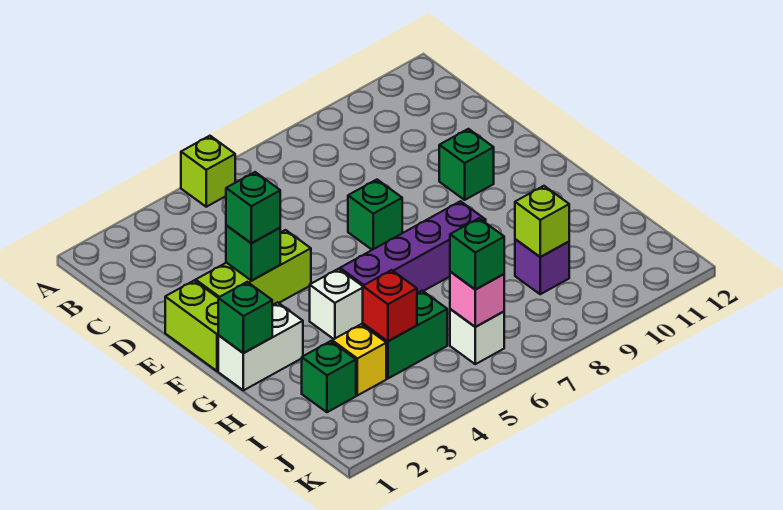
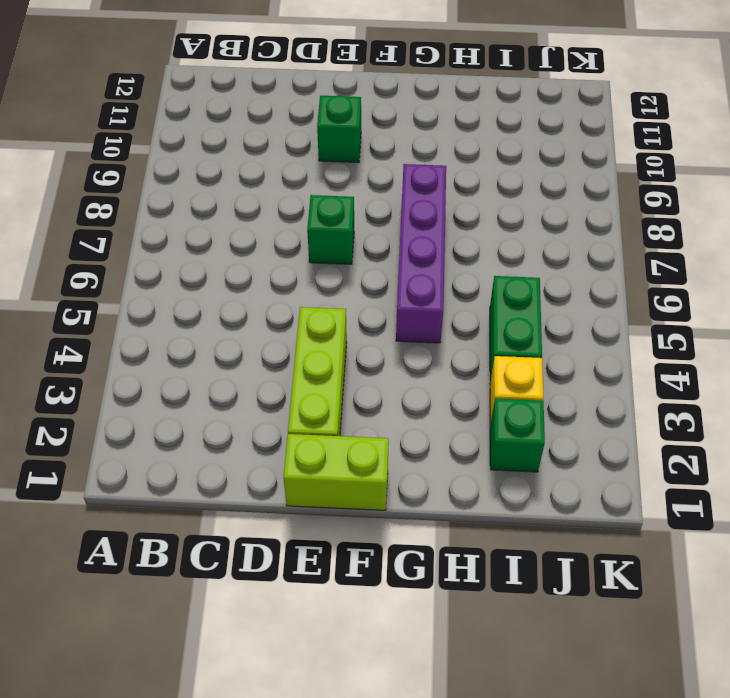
none -> lime brick A5 level 1
none -> white brick G1:G2 level 1
none -> white brick G4 level 1

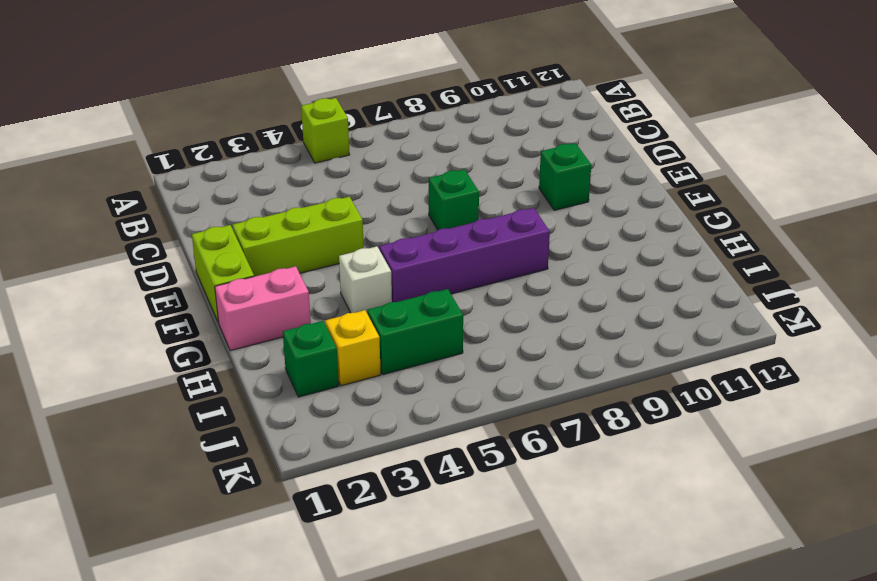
pink brick G1:G2 level 1 -> white brick G1:G2 level 1
none -> purple brick I9 level 1
none -> white brick J6 level 1
none -> green brick E3 level 2

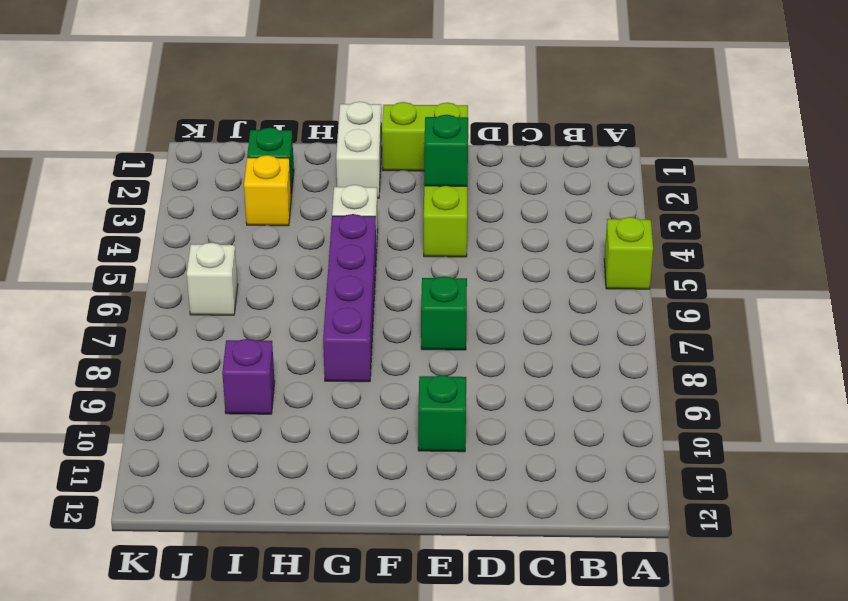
none -> green brick I4:I5 level 1
none -> green brick G1 level 2
none -> red brick I4 level 2

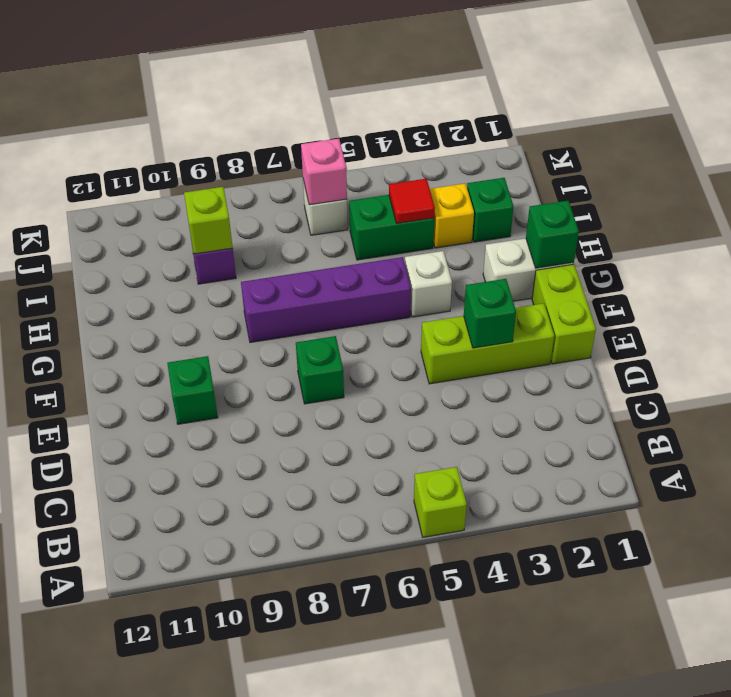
red tile I4 level 2 -> red brick I4 level 2
none -> green brick E3 level 3
none -> green brick J6 level 3

